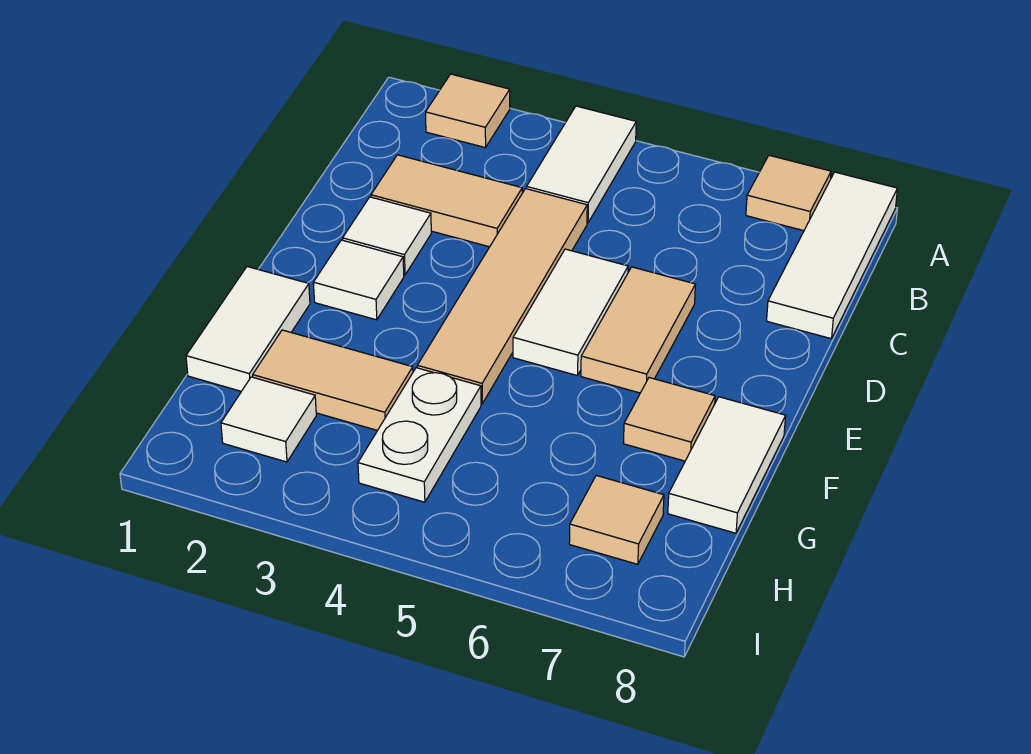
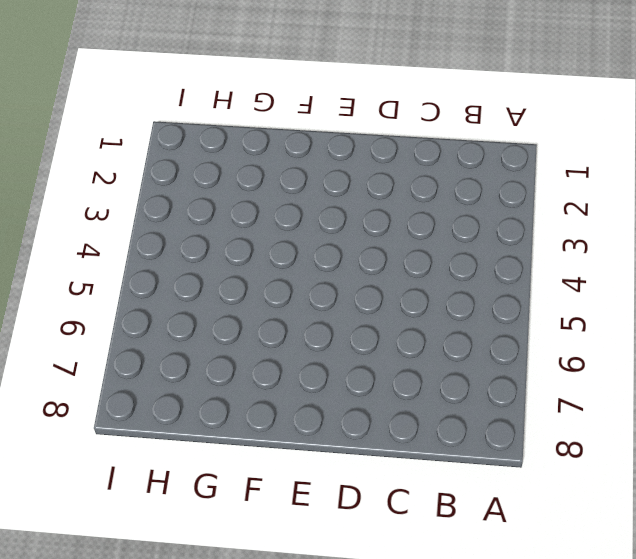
none -> tan tile A2 level 1
none -> white tile A4:B4 level 1
none -> tan tile A7 level 1

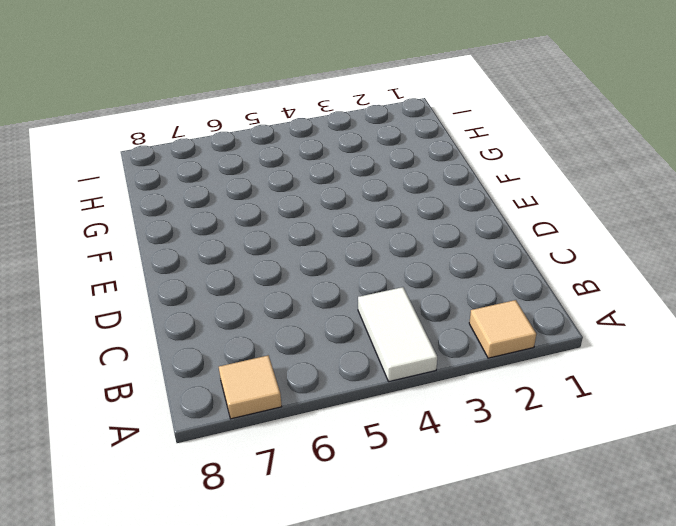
none -> white tile A8:C8 level 1
none -> tan tile C2:C3 level 1
none -> tan tile C4:F4 level 1

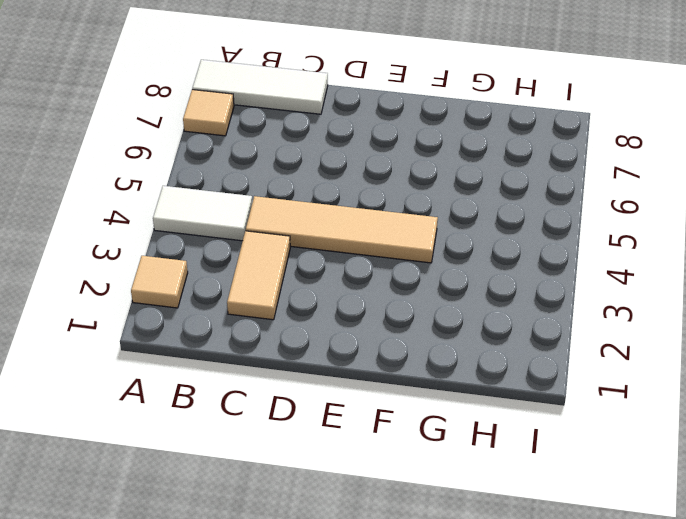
none -> white tile D2 level 1
none -> white tile D5:E5 level 1
none -> tan tile D6:E6 level 1

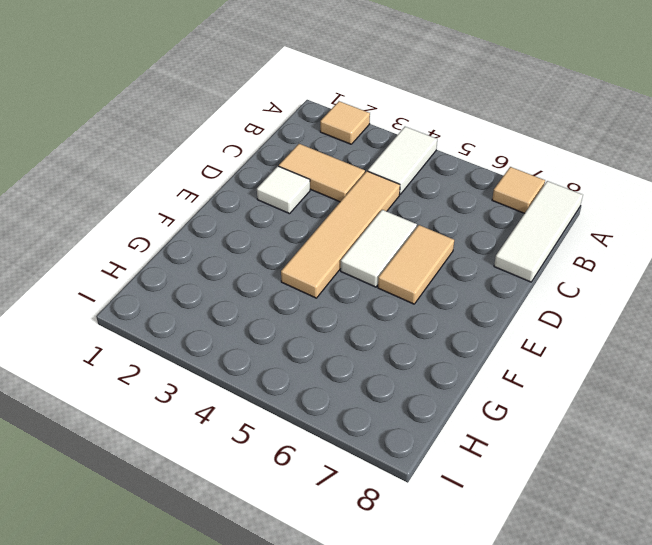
none -> white tile E2 level 1
none -> white tile F1:G1 level 1
none -> tan tile F7 level 1

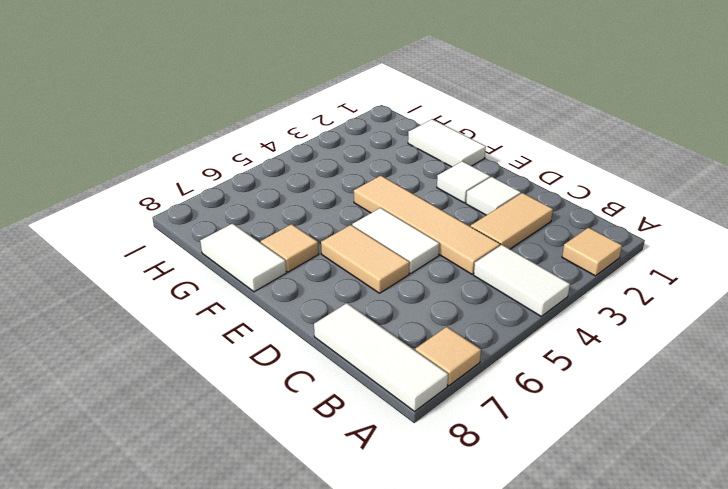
none -> tan tile G2:G3 level 1
none -> white plate G4:H4 level 1
none -> white tile H2 level 1

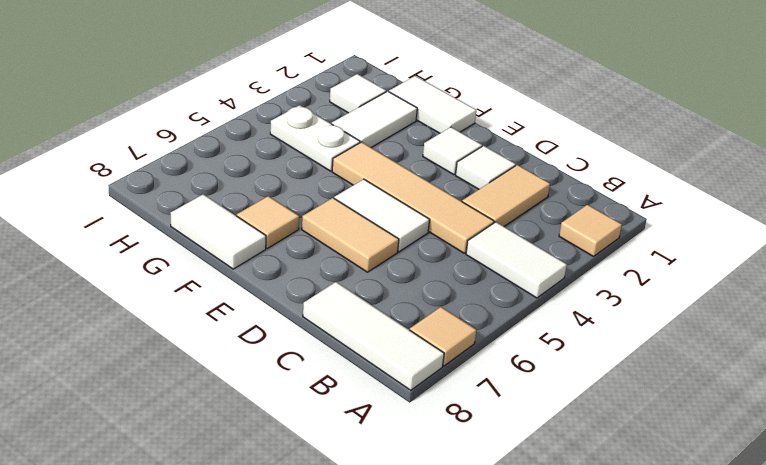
white tile G2:G3 level 1 -> tan tile G2:G3 level 1
none -> tan tile H7 level 1

